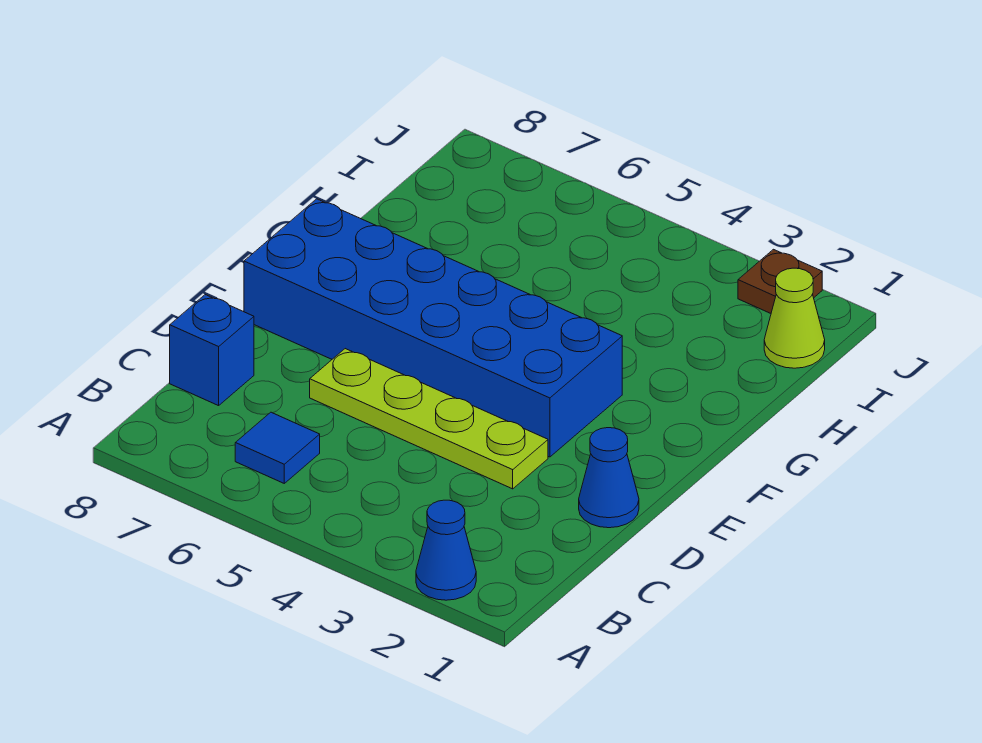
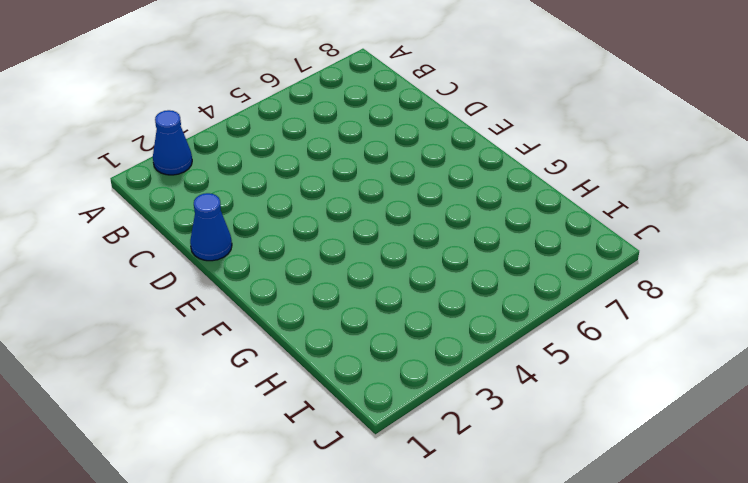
none -> blue tile B6 level 1
none -> blue brick C8 level 1

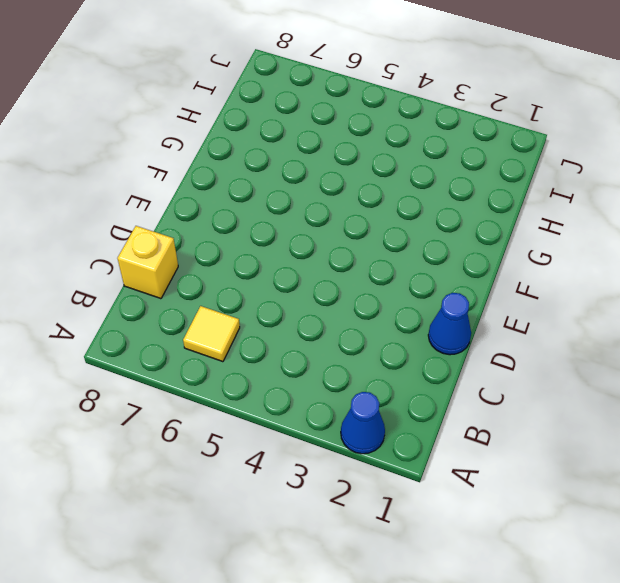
yellow tile B6 level 1 -> blue tile B6 level 1
yellow brick C8 level 1 -> blue brick C8 level 1
none -> lime plate D3:D6 level 1
none -> blue brick E3:F8 level 1

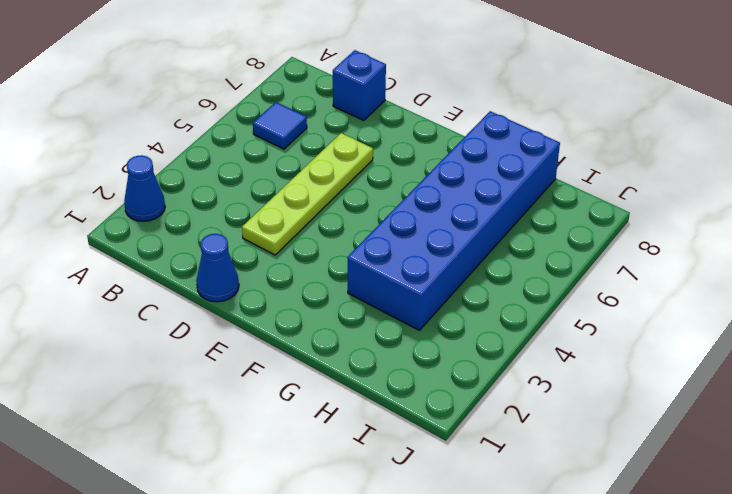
blue brick G3:H8 level 1 -> blue brick E3:F8 level 1
none -> lime cone I1 level 1
none -> brown plate J2 level 1

